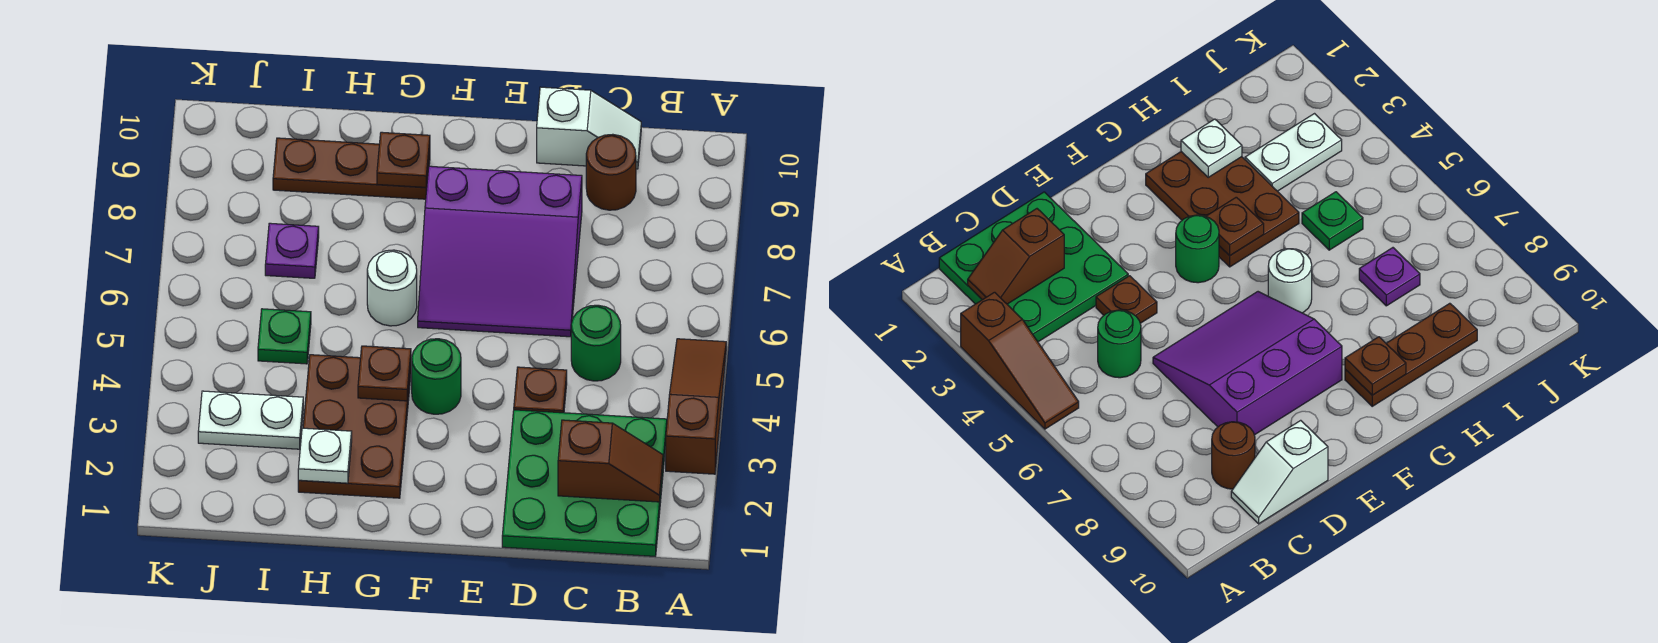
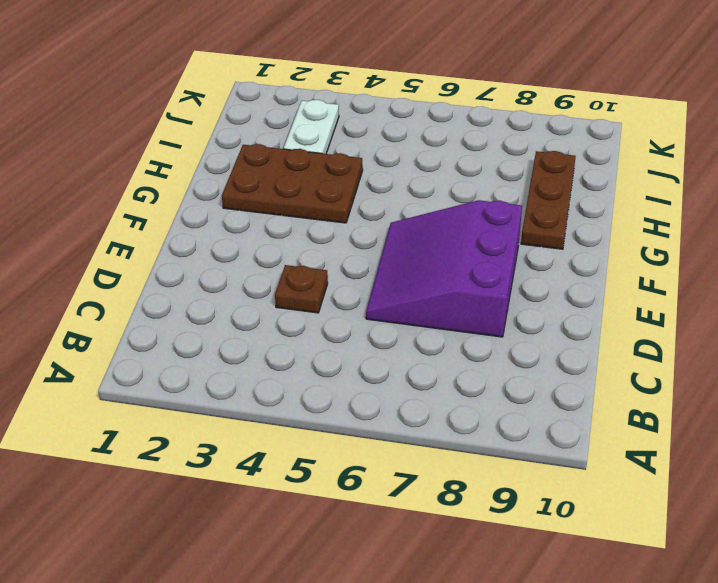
none -> brown slope A3:A5 level 1 top 3
none -> green plate B1:D3 level 1
none -> green round brick C5 level 1

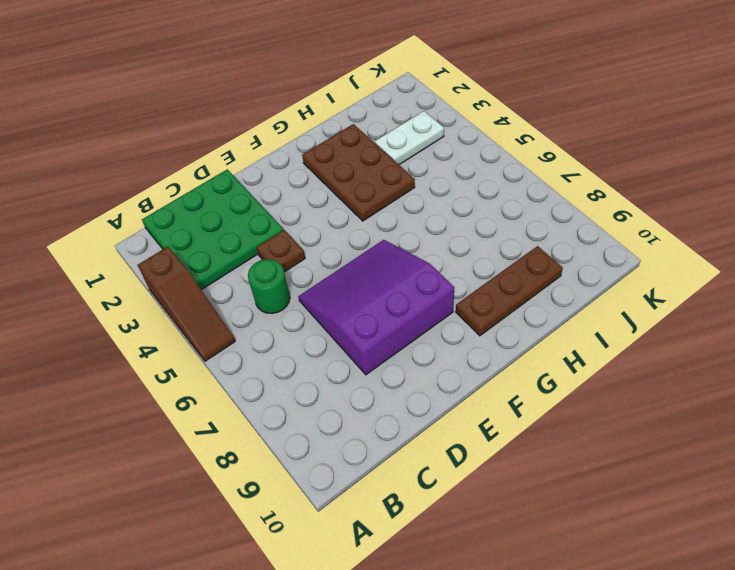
none -> brown round brick C9 level 1
none -> white slope C10:D10 level 1 top D
none -> green round brick F4 level 1

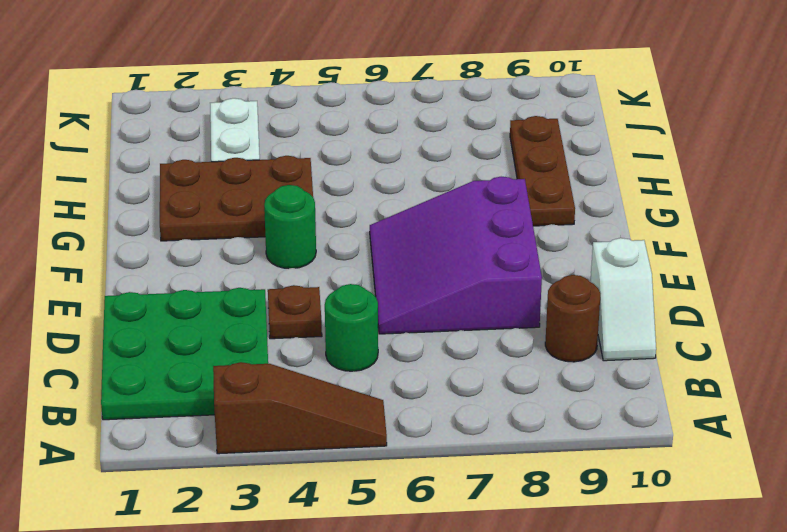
none -> white round brick G6 level 1
none -> green plate I5 level 1
none -> purple plate I7 level 1

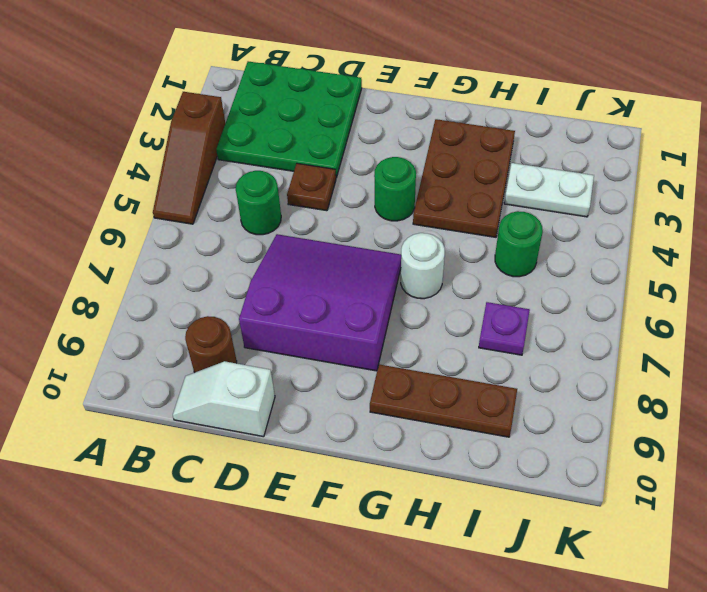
green round brick I5 level 1 -> green plate I5 level 1
none -> brown slope B2:C2 level 2 top C
none -> brown plate G4 level 2
none -> brown plate G9 level 2

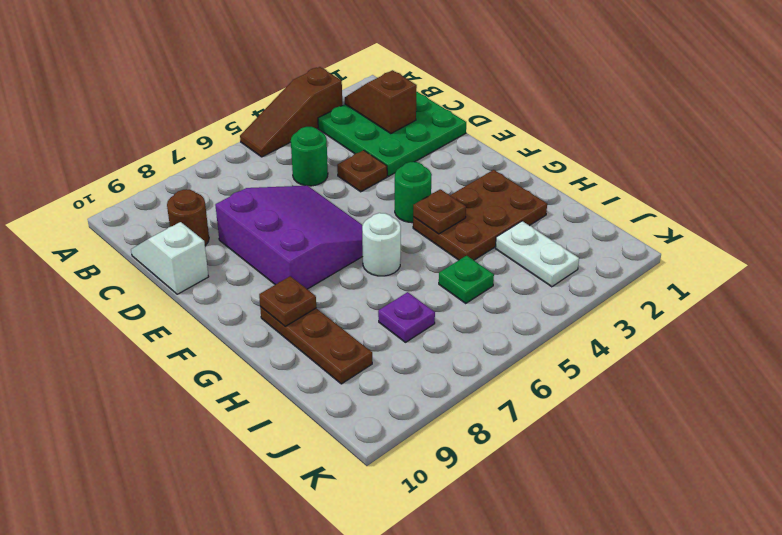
none -> white plate H2 level 2

